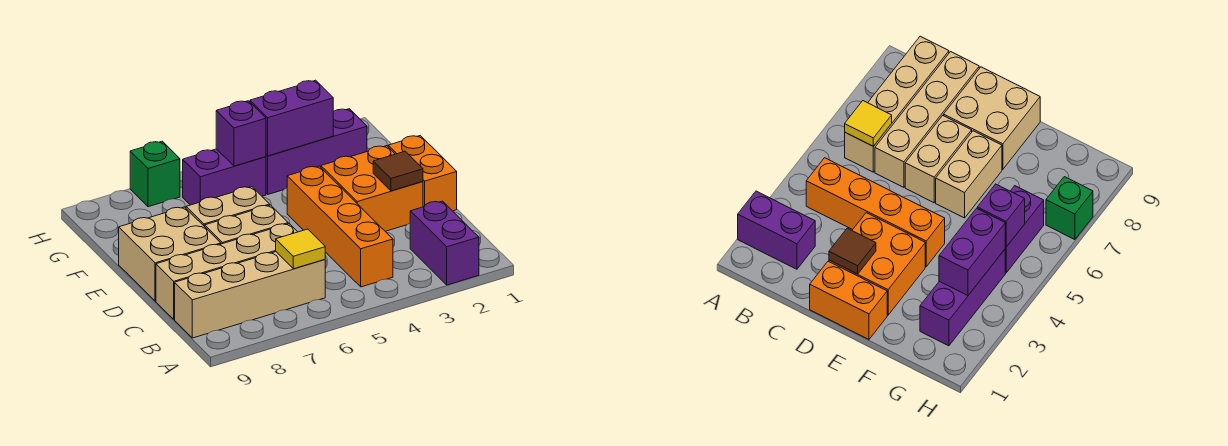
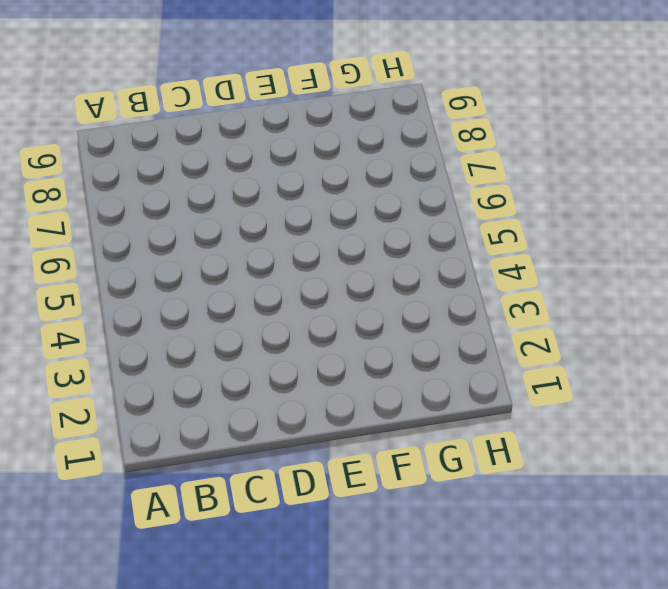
none -> purple brick A2:B2 level 1
none -> orange brick B4:E4 level 1
none -> tan brick B6:B9 level 1

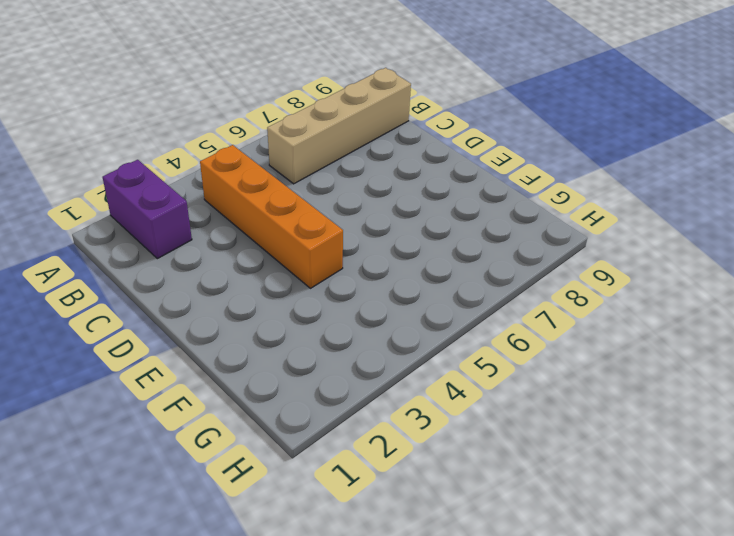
none -> tan brick C6:C9 level 1
none -> orange brick D1:E1 level 1
none -> orange brick D2:E3 level 1

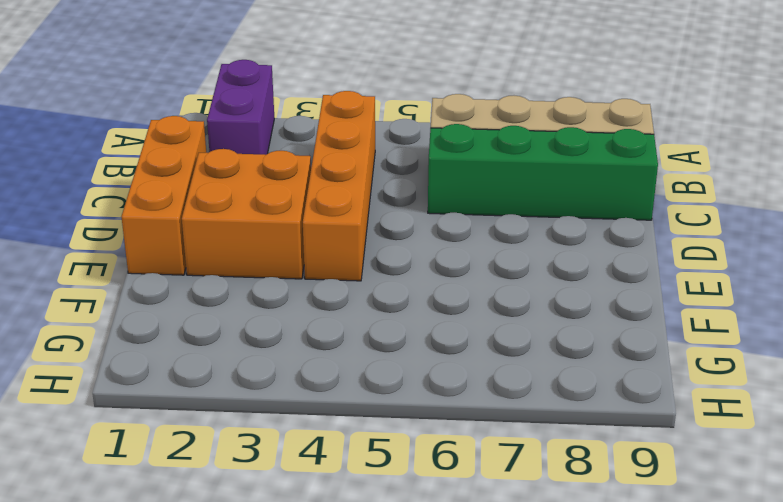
orange brick C1:E1 level 1 -> orange brick D1:E1 level 1
green brick C6:C9 level 1 -> tan brick C6:C9 level 1
none -> tan brick D6:D7 level 1
none -> tan brick D8:E9 level 1
none -> tan brick E6:E7 level 1

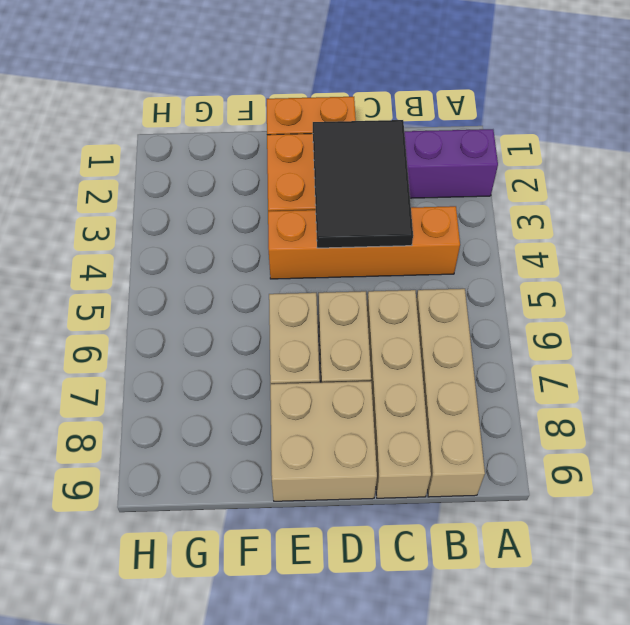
black tile C2:D4 level 2 -> brown tile D2 level 2
none -> purple brick G2:G4 level 1
none -> purple brick G5:G6 level 1
none -> green brick H7 level 1

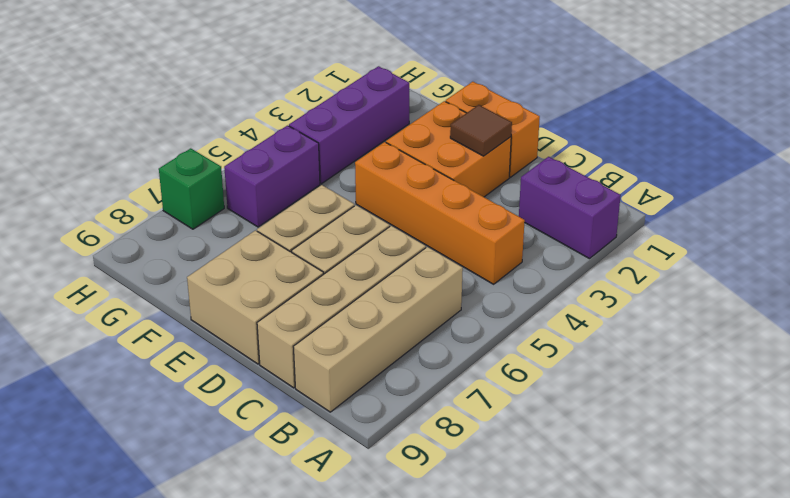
none -> yellow tile B6 level 2
none -> purple brick G3:G4 level 2
none -> purple brick G5 level 2

